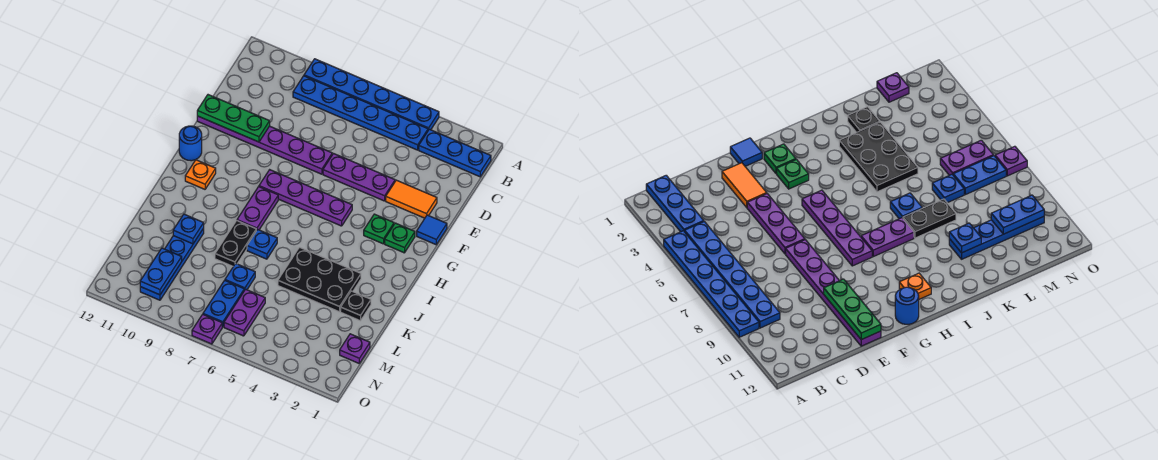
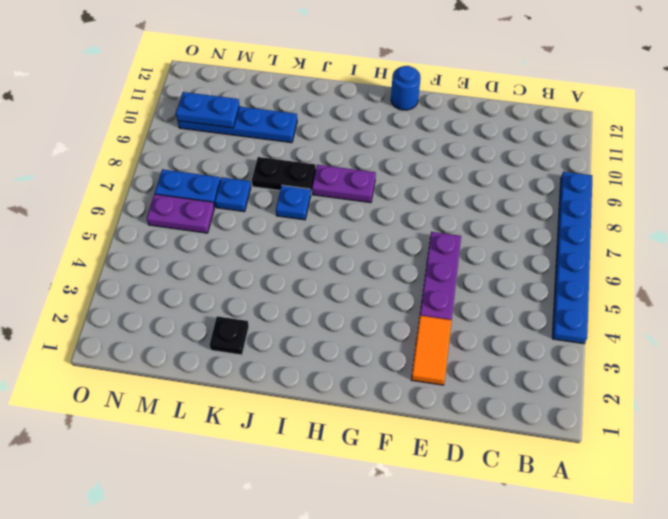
none -> blue plate B1:B3 level 1
none -> blue plate B4:B9 level 1
none -> purple plate E7:E12 level 1

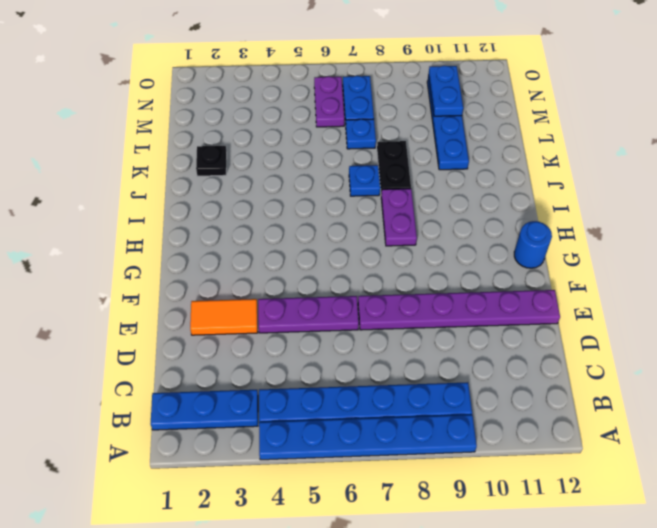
none -> blue tile F1 level 1
none -> green plate G2 level 1
none -> green plate G3 level 1

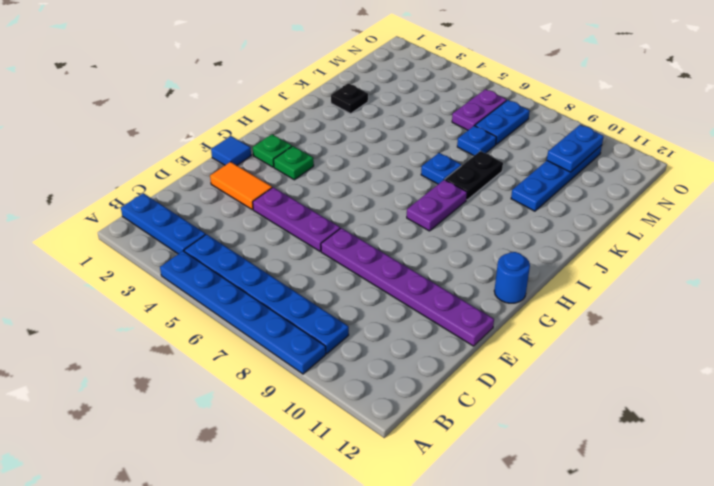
none -> purple plate G5:G8 level 1
none -> orange plate H11 level 1
none -> black plate J3:K5 level 1

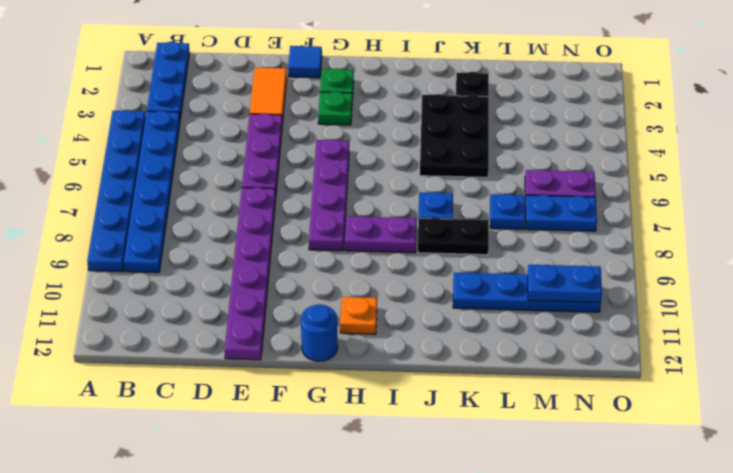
none -> purple plate M1 level 1
none -> purple plate O7 level 1
none -> green plate E10:E12 level 2

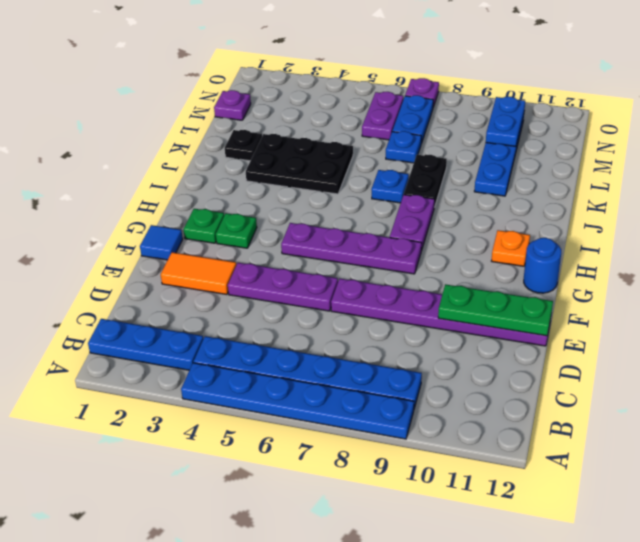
none -> blue plate K10 level 2

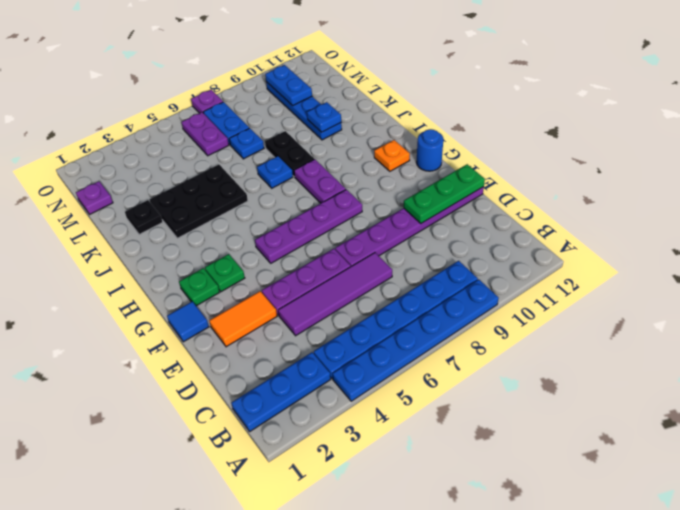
purple tile D4:D7 level 1 -> none

